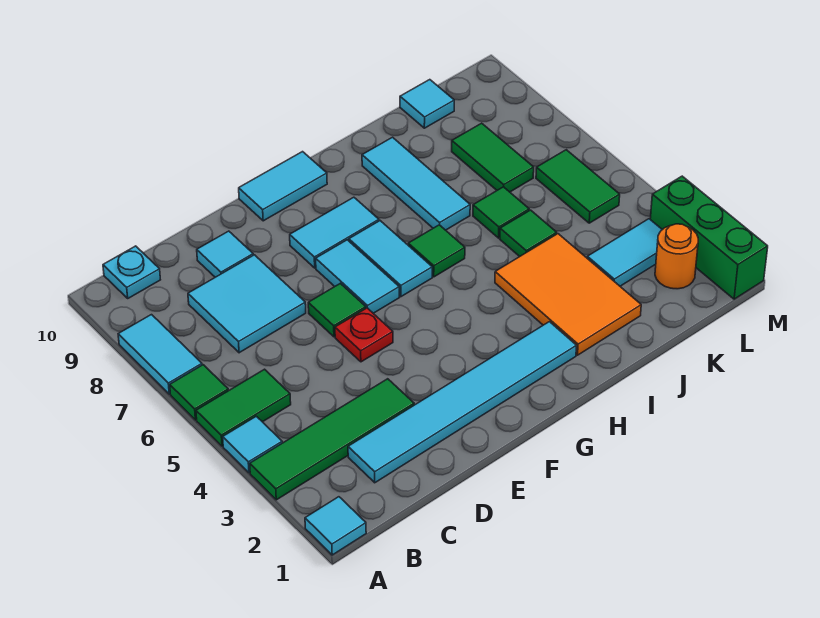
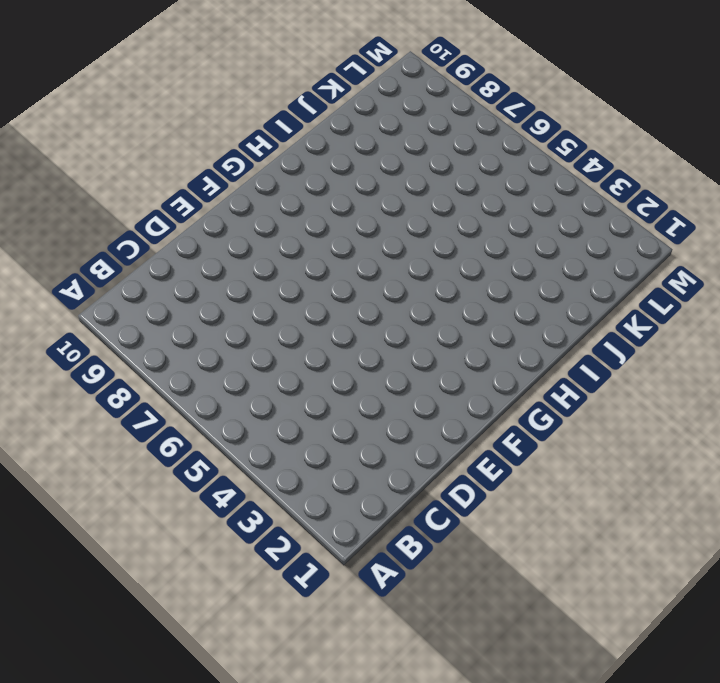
none -> cyan tile A1 level 1
none -> green tile A3:D3 level 1
none -> cyan tile A4 level 1

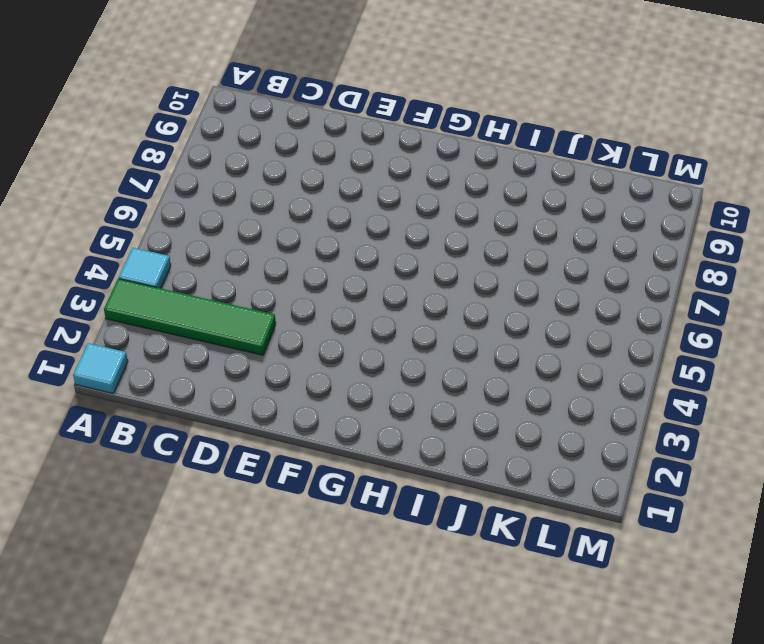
none -> green tile A5:B5 level 1
none -> green tile A6 level 1
none -> cyan tile A7:A8 level 1

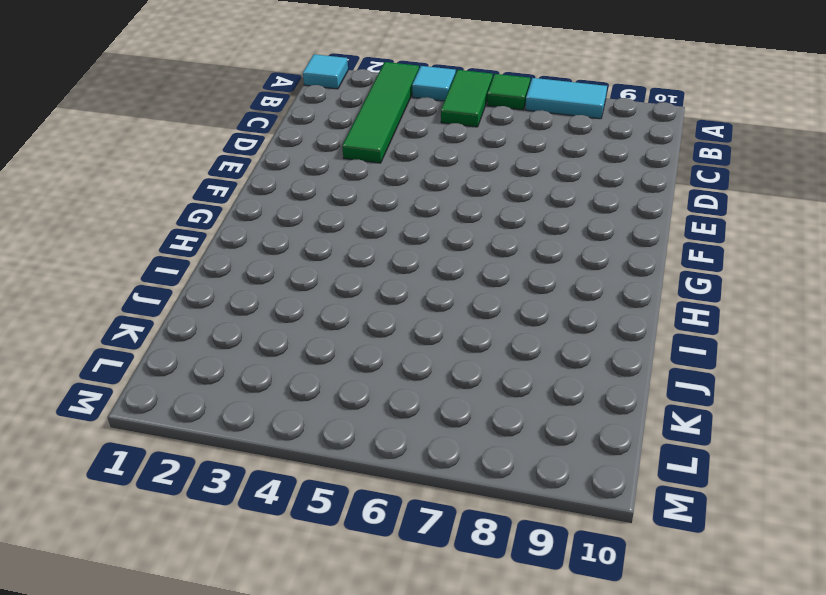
none -> cyan plate B10 level 1
none -> cyan tile C2:H2 level 1
none -> cyan tile C7:D8 level 1

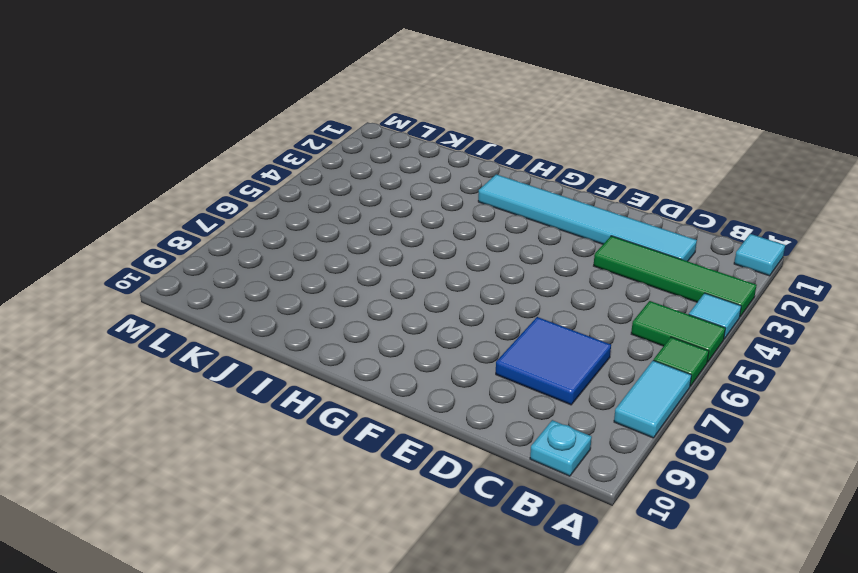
blue tile C7:D8 level 1 -> cyan tile C7:D8 level 1
none -> cyan tile D9 level 1
none -> red plate E5 level 1
none -> green tile E6 level 1

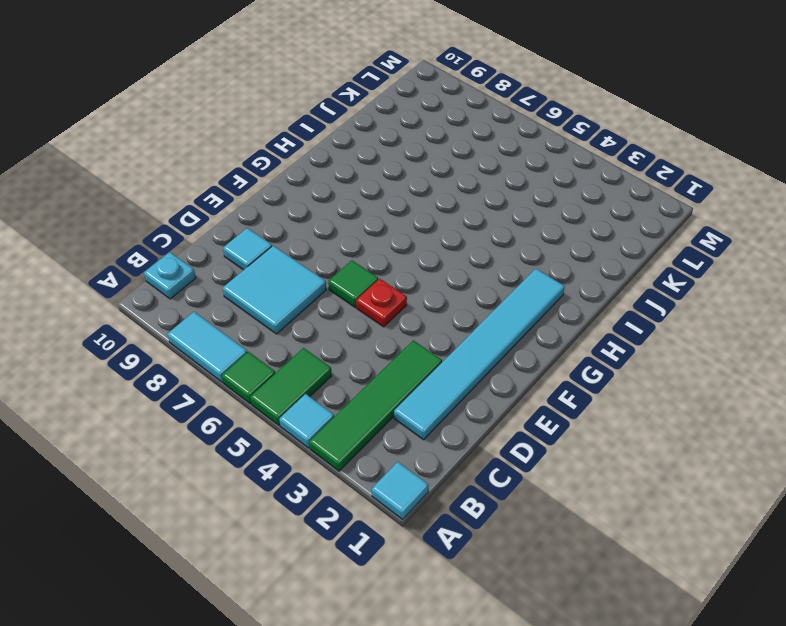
none -> cyan tile F6:F7 level 1
none -> cyan tile F8:G8 level 1
none -> cyan tile F10:G10 level 1

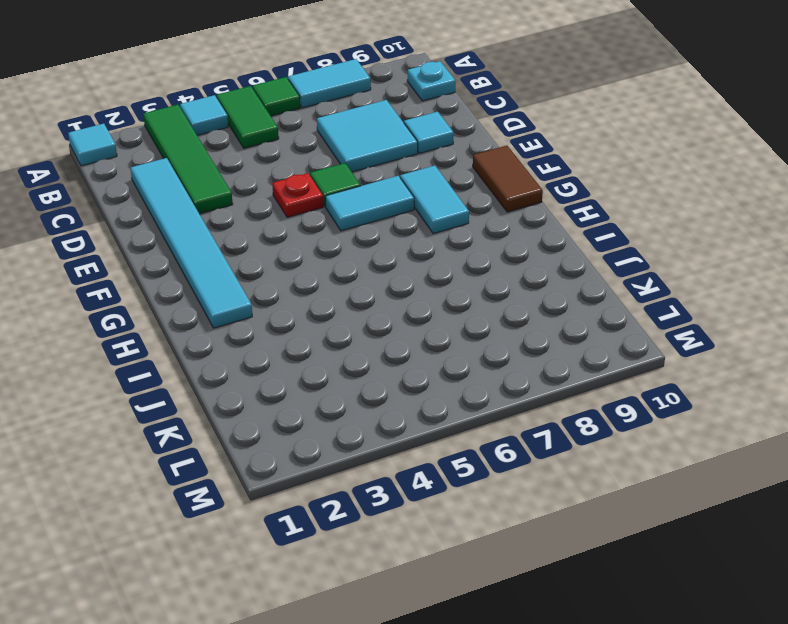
brown tile F10:G10 level 1 -> cyan tile F10:G10 level 1
none -> cyan tile G6:G7 level 1
none -> green tile H6 level 1
none -> orange tile I2:J4 level 1

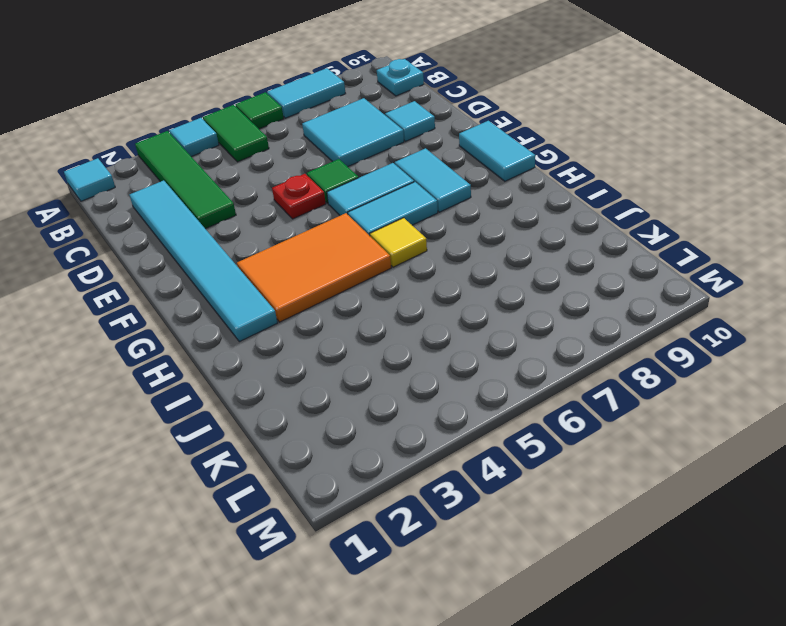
orange tile G3:H5 level 1 -> orange tile I2:J4 level 1
yellow tile H6 level 1 -> green tile H6 level 1
none -> cyan tile I7:I9 level 1
none -> green tile J5 level 1
none -> green tile J6 level 1

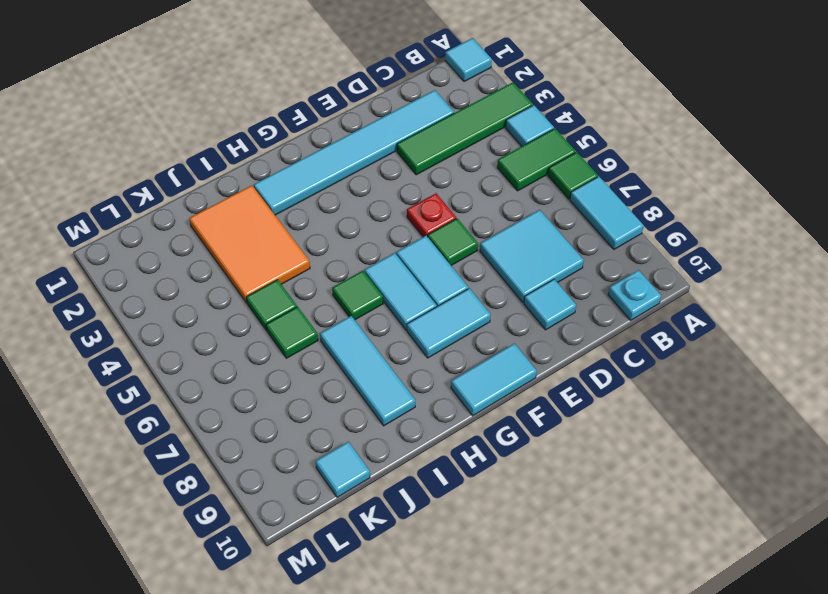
none -> cyan tile K3:L3 level 1
none -> green tile K7:K8 level 1
none -> orange round brick L2 level 1

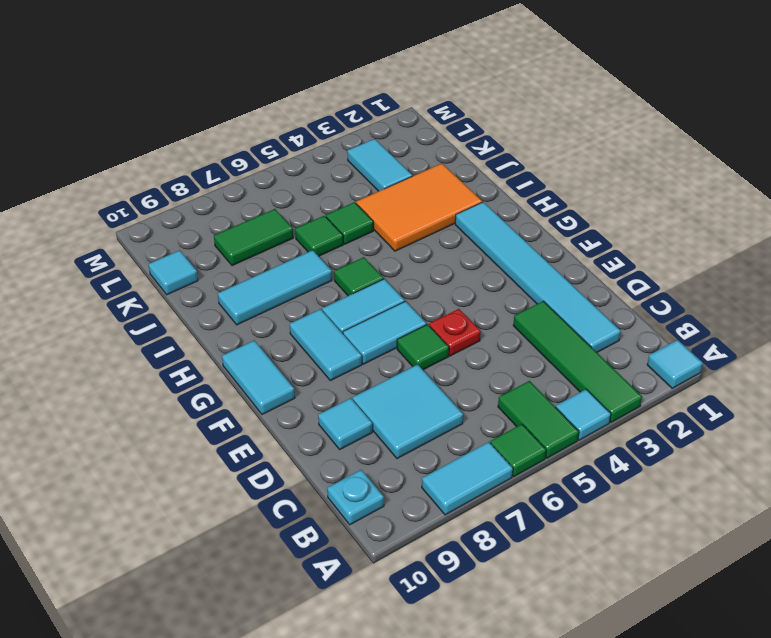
none -> orange round brick L2 level 1
none -> green tile L5:L6 level 1
none -> green brick M1:M3 level 1

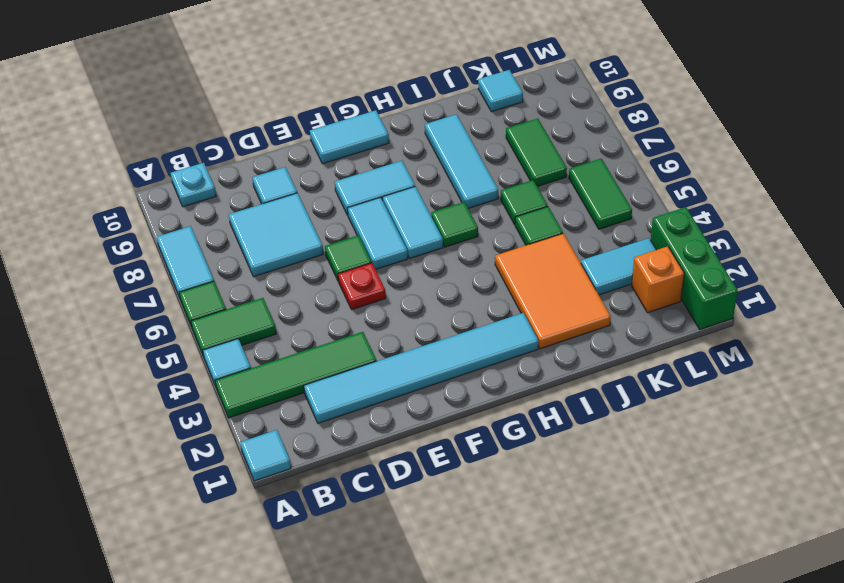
orange brick L2 level 1 -> orange round brick L2 level 1

